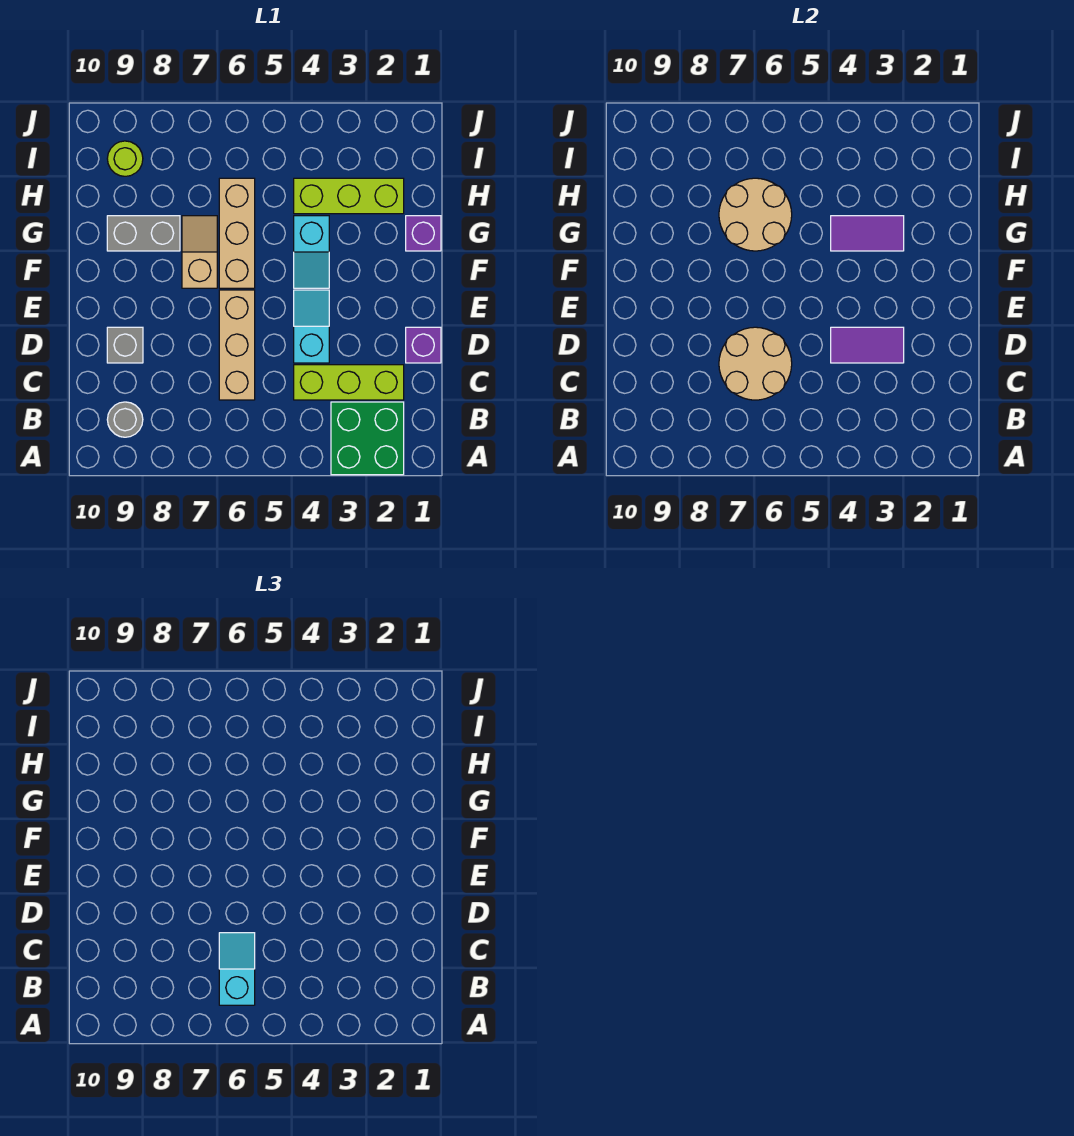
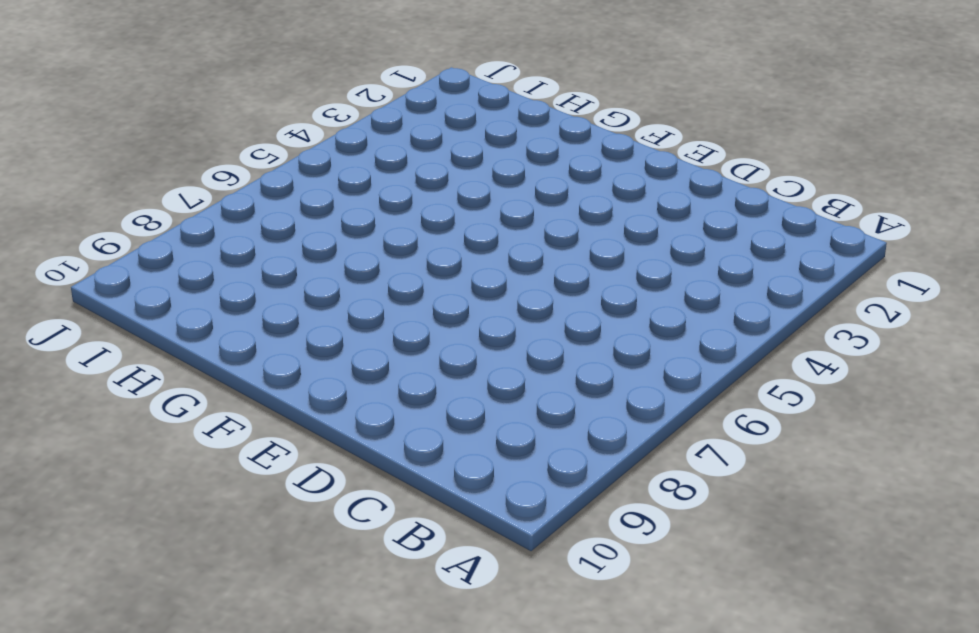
none -> green brick A2:B3 level 1
none -> grey round brick B9 level 1
none -> lime brick C2:C4 level 1

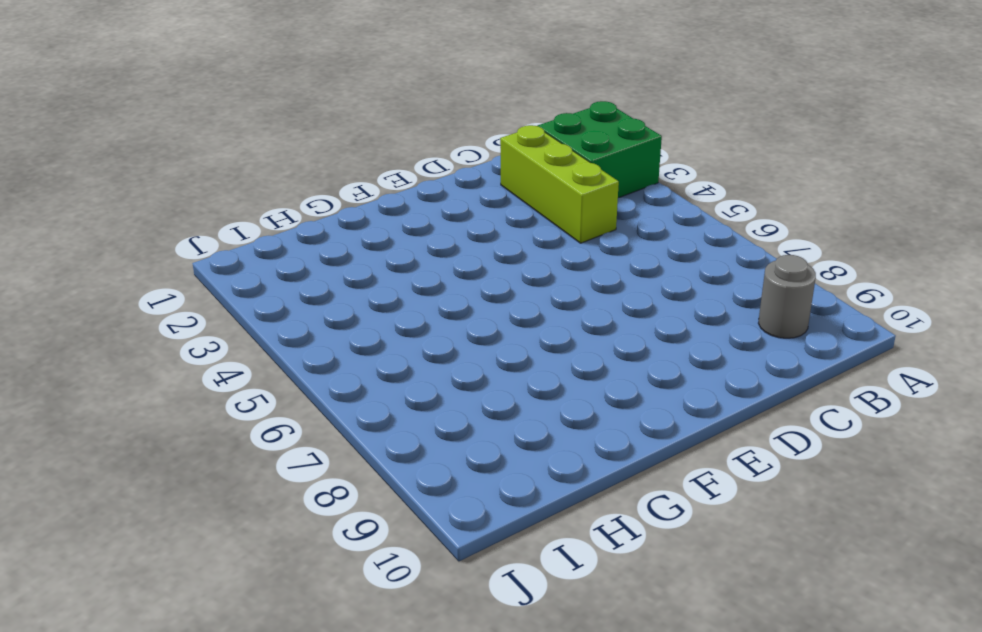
none -> tan brick C6:E6 level 1
none -> purple brick D1 level 1
none -> cyan slope D4:E4 level 1 top D

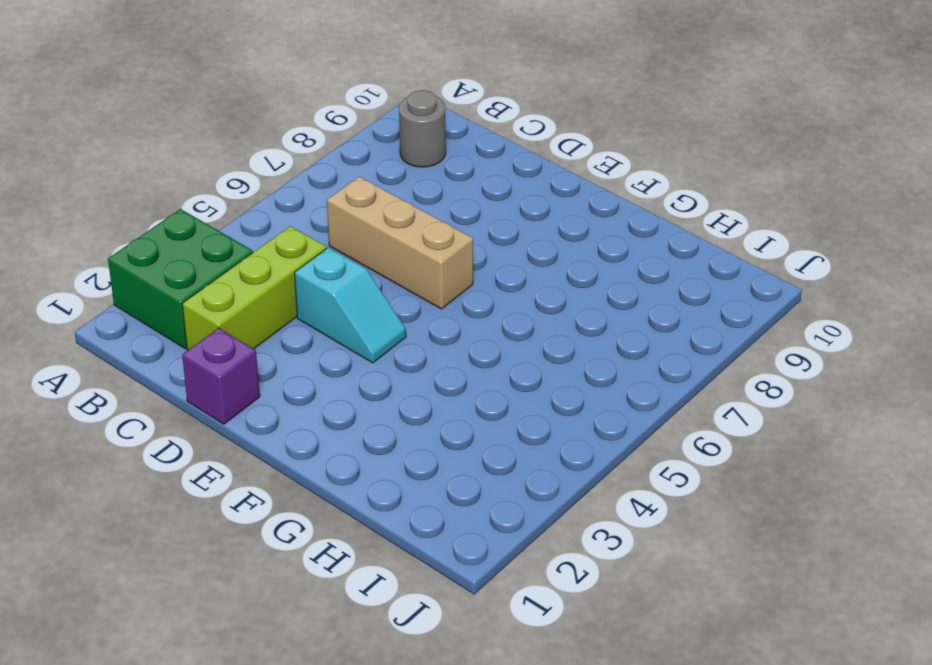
none -> grey brick D9 level 1
none -> cyan slope F4:G4 level 1 top G
none -> tan brick F6:H6 level 1

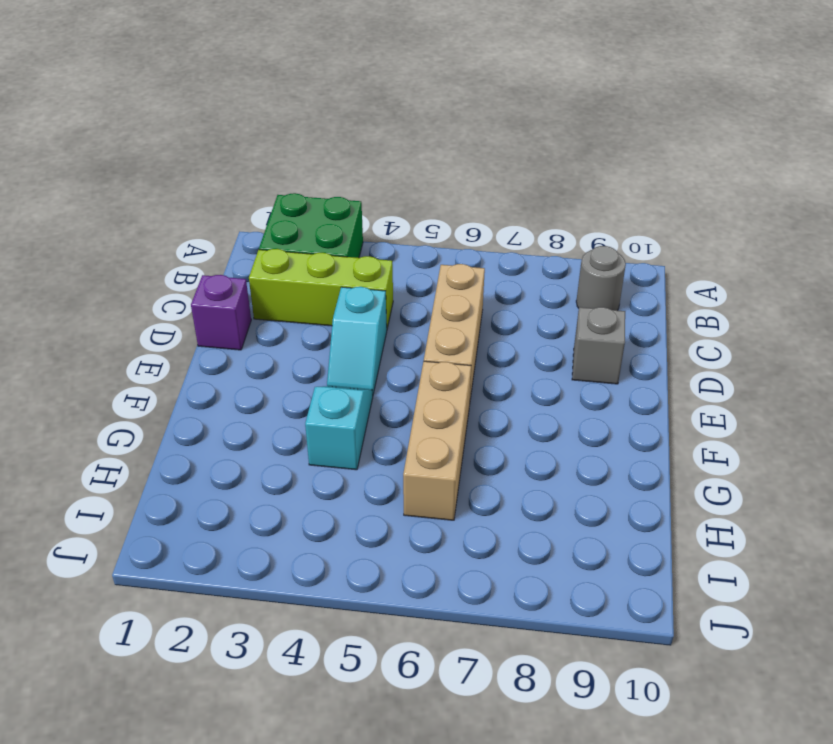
none -> tan slope F7:G7 level 1 top F
none -> purple brick G1 level 1
none -> grey brick G8:G9 level 1

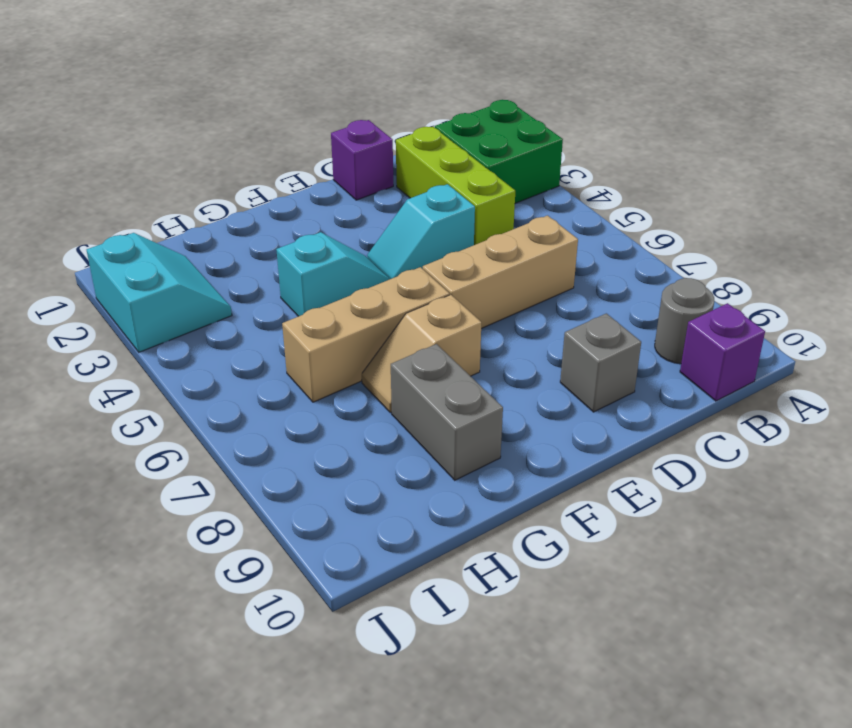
purple brick B10 level 1 -> purple brick G1 level 1
cyan slope I2:J3 level 1 top J -> none
none -> lime brick H2:H4 level 1
none -> lime round brick I9 level 1
none -> tan round brick C6:D7 level 2

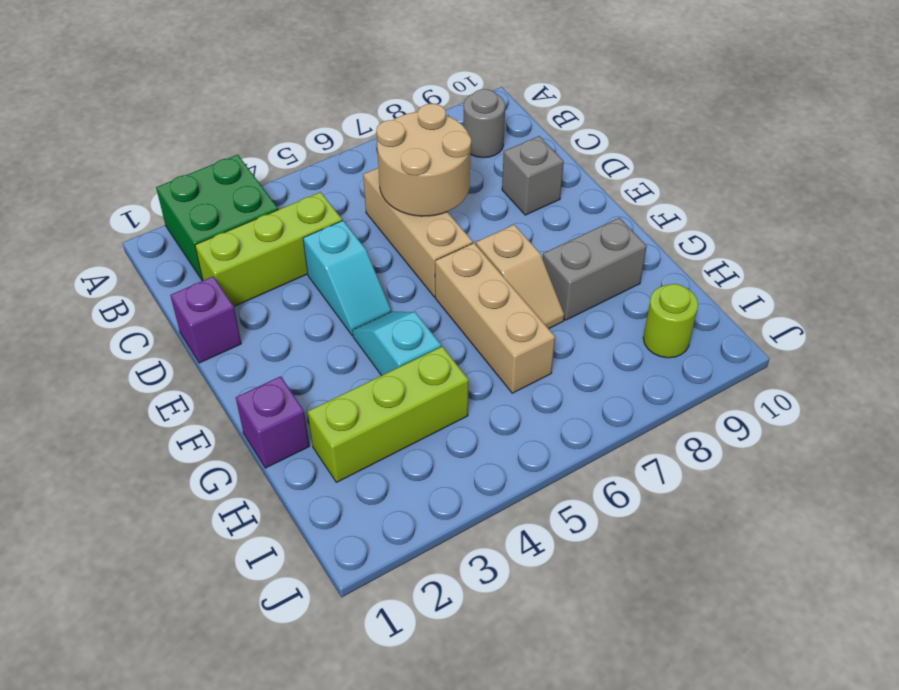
none -> purple tile D3:D4 level 2
none -> purple tile G3:G4 level 2
none -> tan round brick G6:H7 level 2

